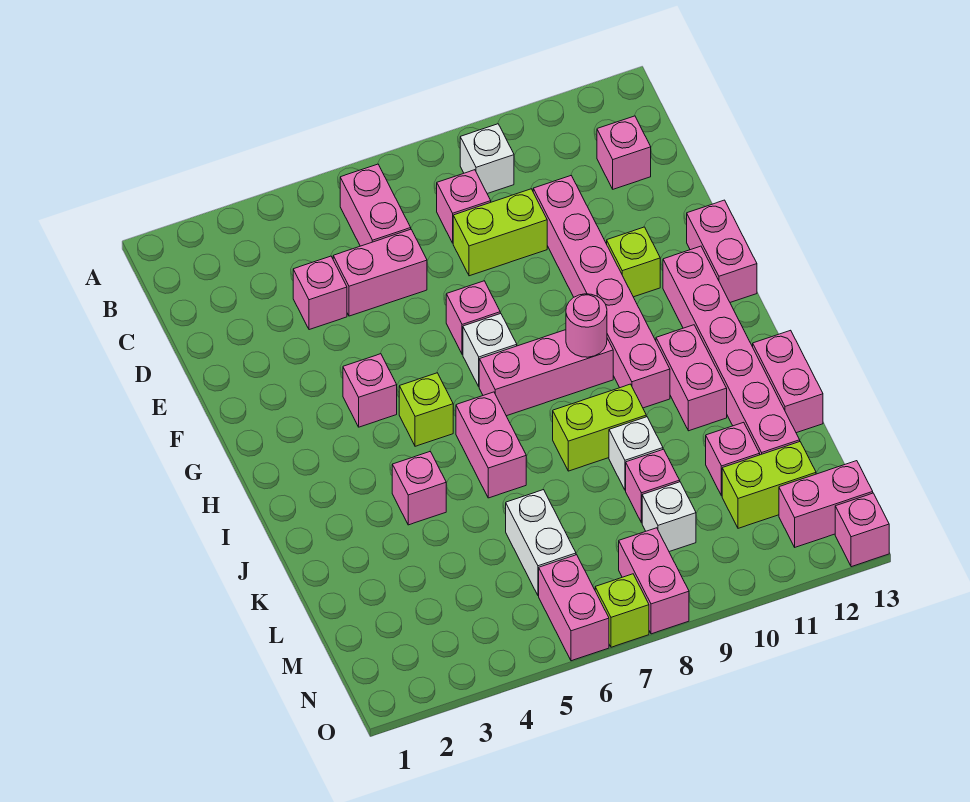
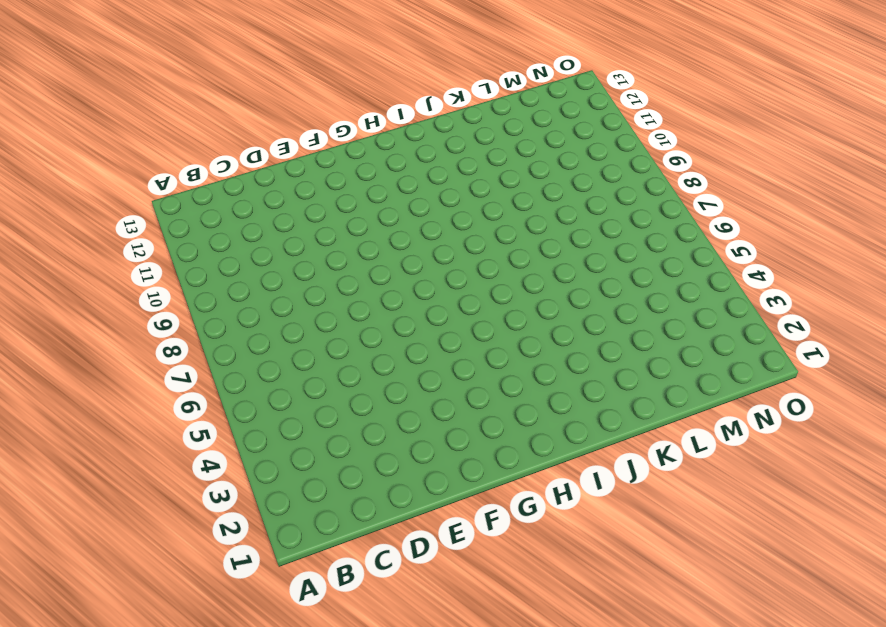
none -> pink brick B6:C6 level 1
none -> white brick B9 level 1
none -> pink brick C8 level 1
none -> pink brick C12 level 1

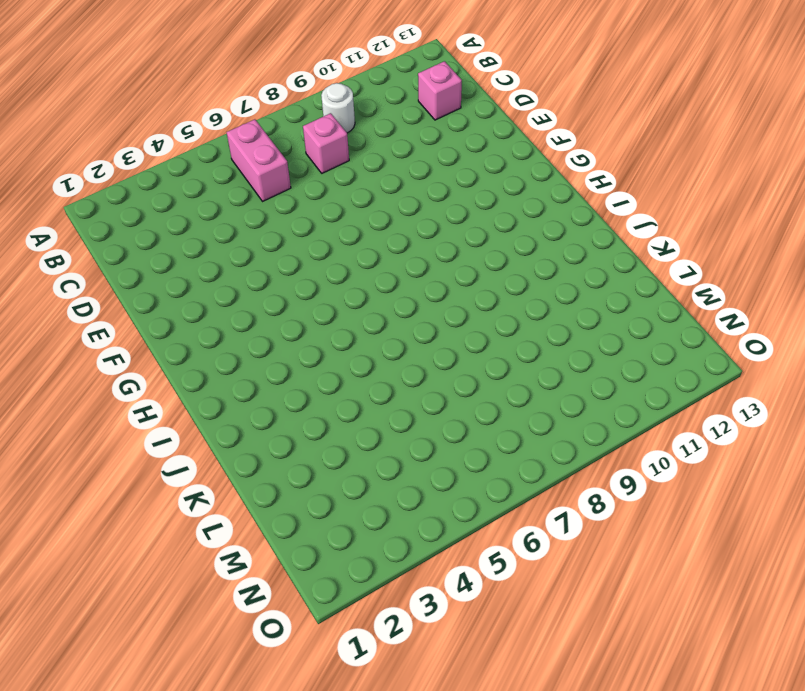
white round brick B9 level 1 -> white brick B9 level 1
none -> pink brick D4 level 1
none -> pink brick D5:D6 level 1
none -> lime brick D8:D9 level 1
none -> pink brick D10:I10 level 1

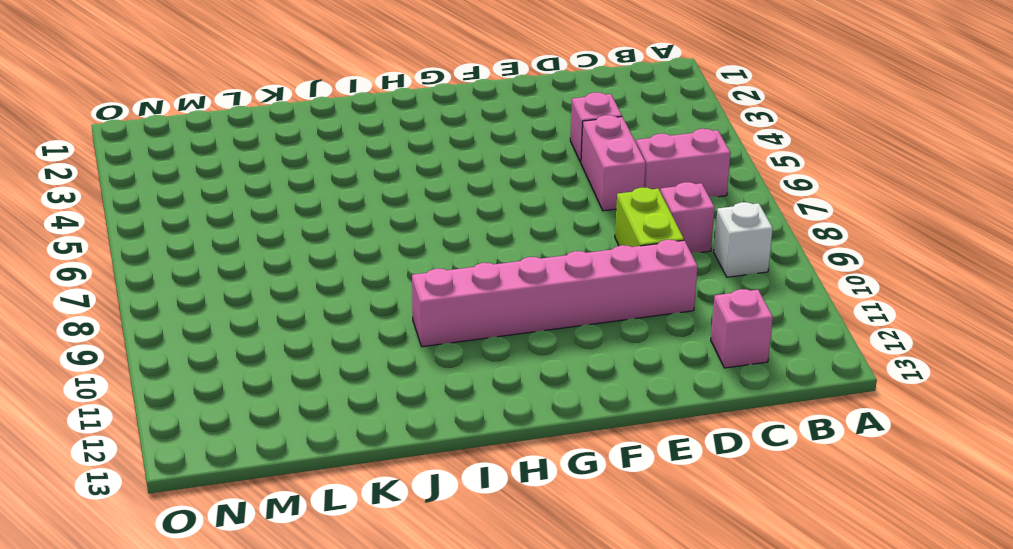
none -> pink brick F7 level 1
none -> lime brick F11 level 1
none -> pink brick F13:G13 level 1
none -> pink brick G4 level 1

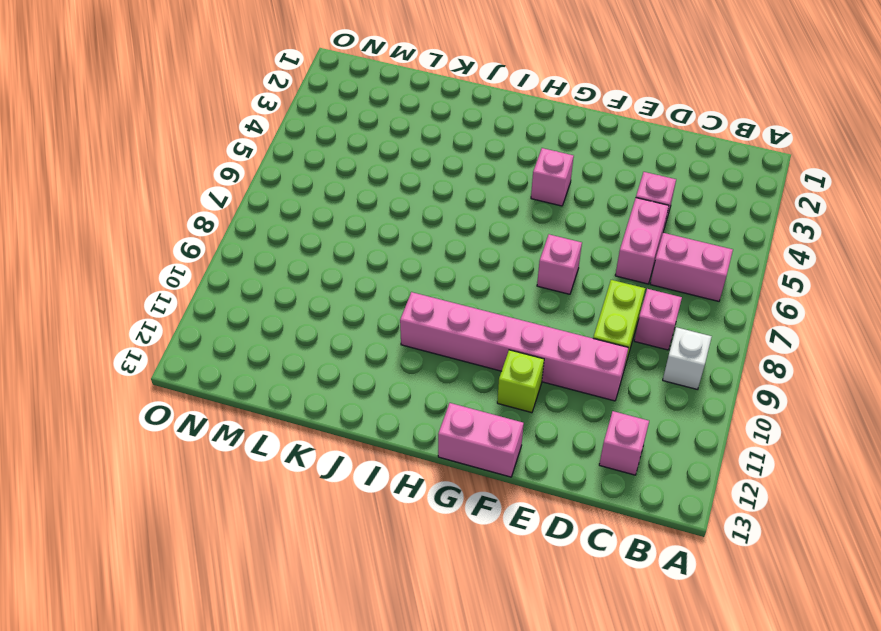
none -> white brick G7 level 1
none -> pink brick G12:L12 level 1
none -> lime brick H5 level 1
none -> pink brick H7:H9 level 1

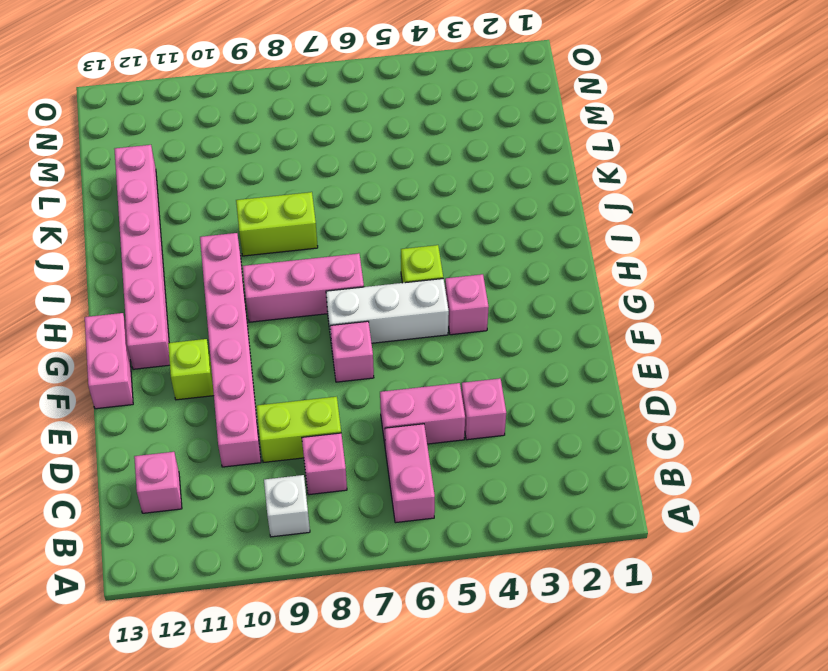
white brick G5:G7 level 1 -> white brick G7 level 1
none -> pink brick I6:J6 level 1
none -> pink brick I11:J11 level 1
none -> pink brick J4 level 1
none -> pink brick J13:K13 level 1

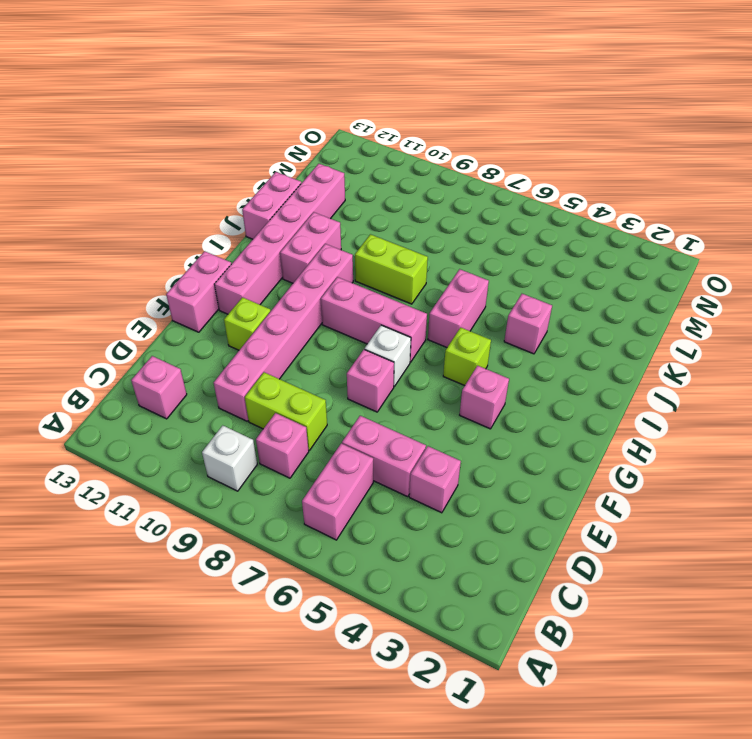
none -> white brick K9 level 1
none -> white brick L6:M6 level 1
none -> pink brick L9 level 1
none -> pink brick L11 level 1

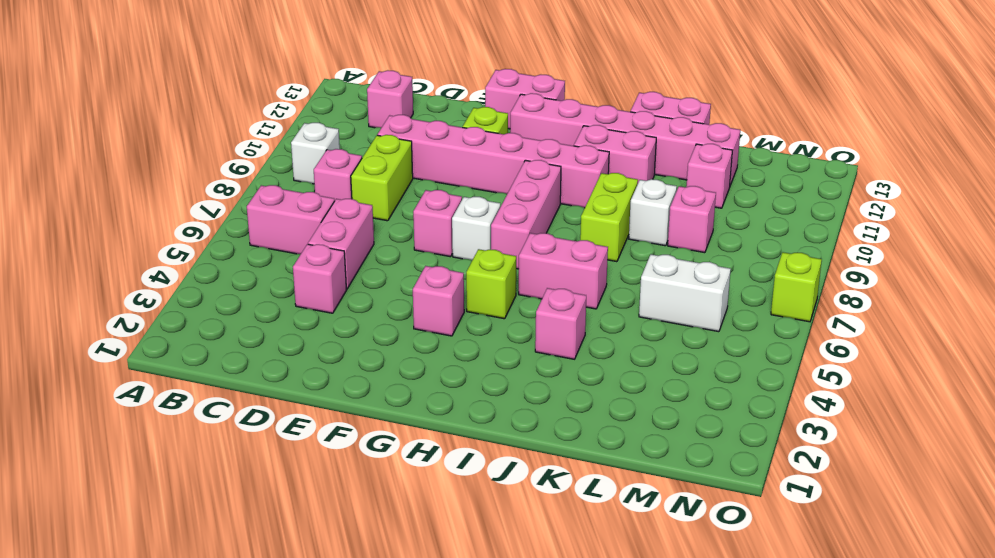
none -> white brick M9 level 1
none -> lime brick M11:M12 level 1
none -> pink brick N6:O6 level 1
none -> pink brick N8:O8 level 1

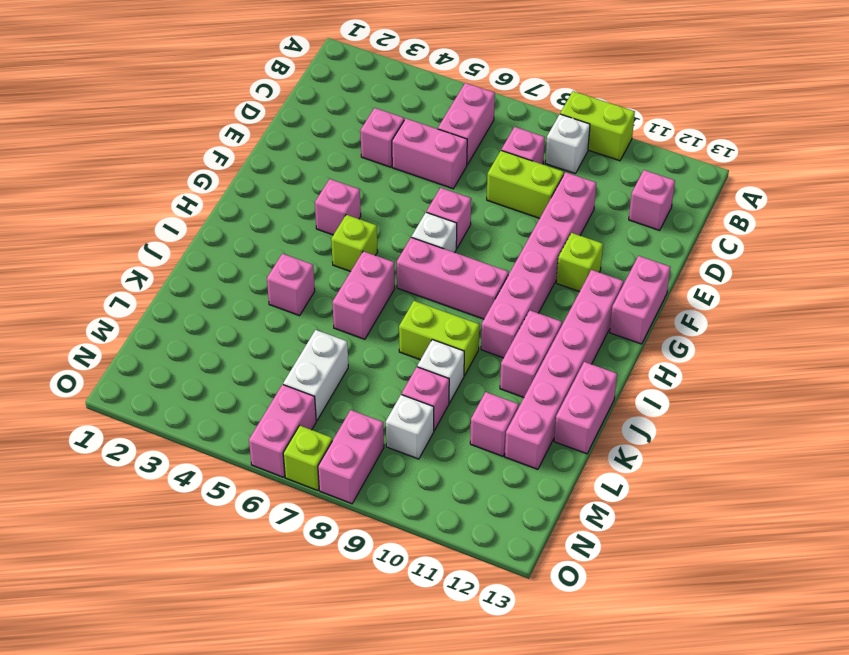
lime brick A9:A10 level 1 -> lime brick M11:M12 level 1
none -> pink brick N12:N13 level 1
none -> pink brick O13 level 1
none -> pink round brick H9 level 2

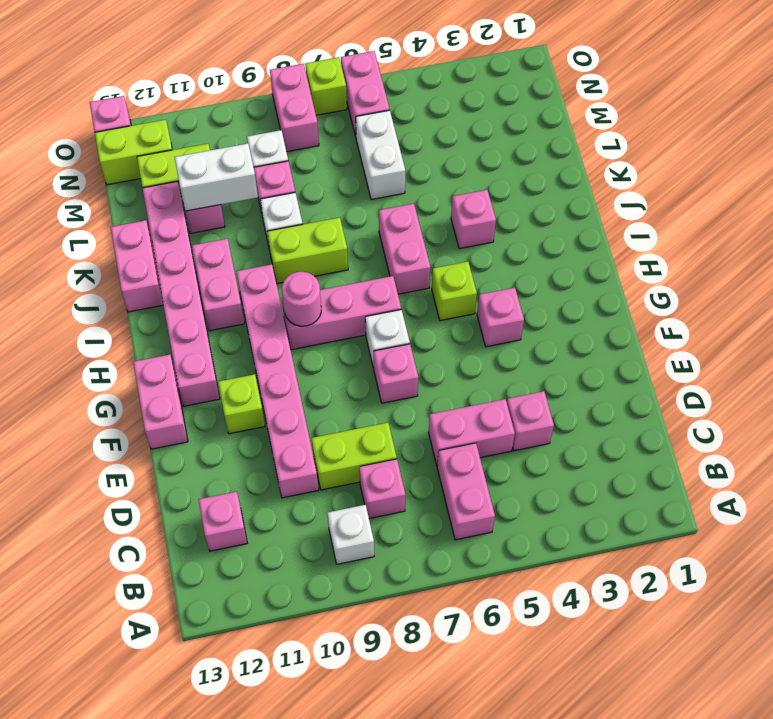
white brick L10:L11 level 2 -> none
lime brick N12:N13 level 1 -> pink brick N12:N13 level 1

